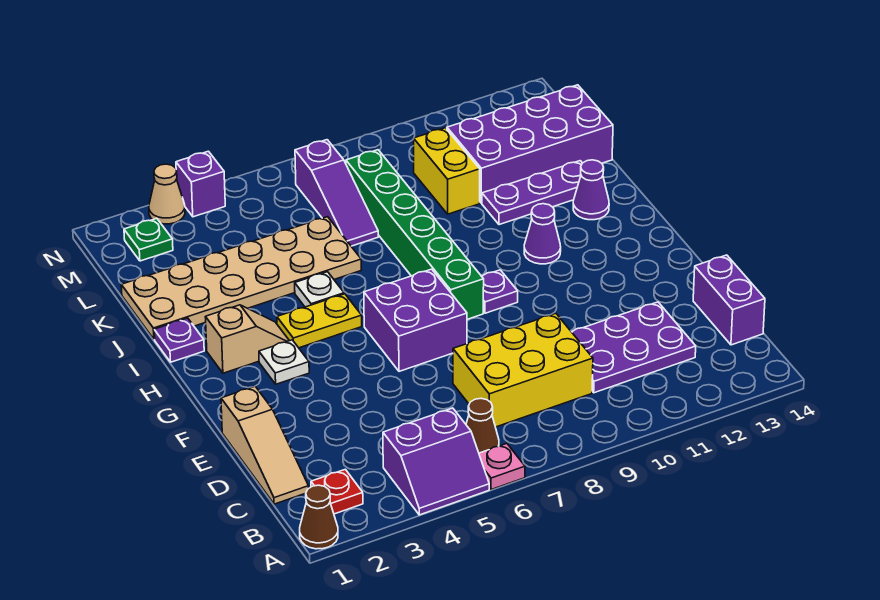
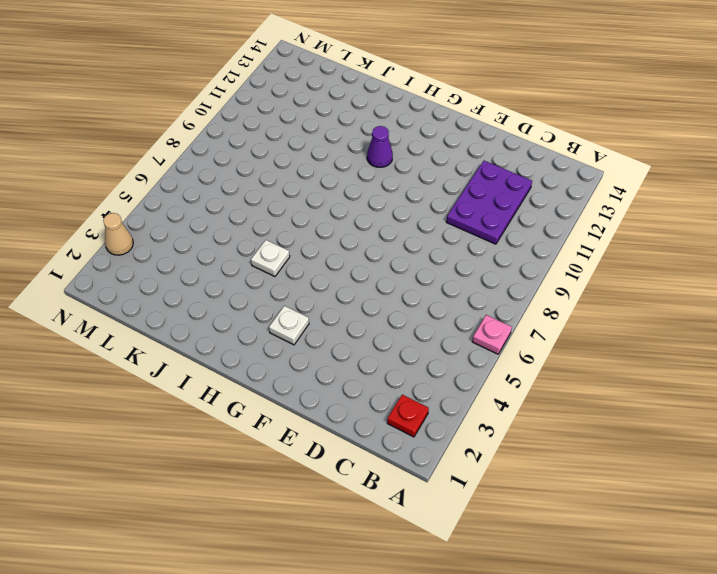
none -> brown cone A1 level 1
none -> purple slope A4:B5 level 1 top B
none -> brown cone B6 level 1

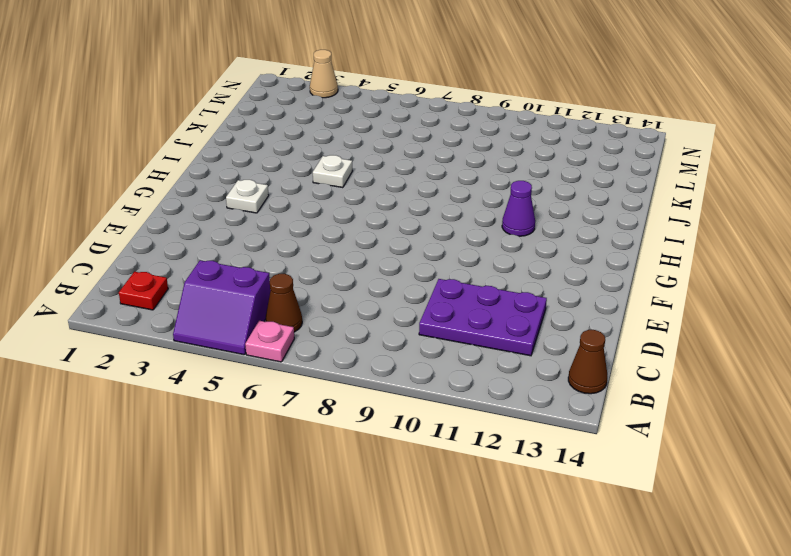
brown cone B14 level 1 -> brown cone A1 level 1
none -> tan slope C1:E1 level 1 top E
none -> yellow brick C7:D9 level 1
none -> purple brick C14:D14 level 1

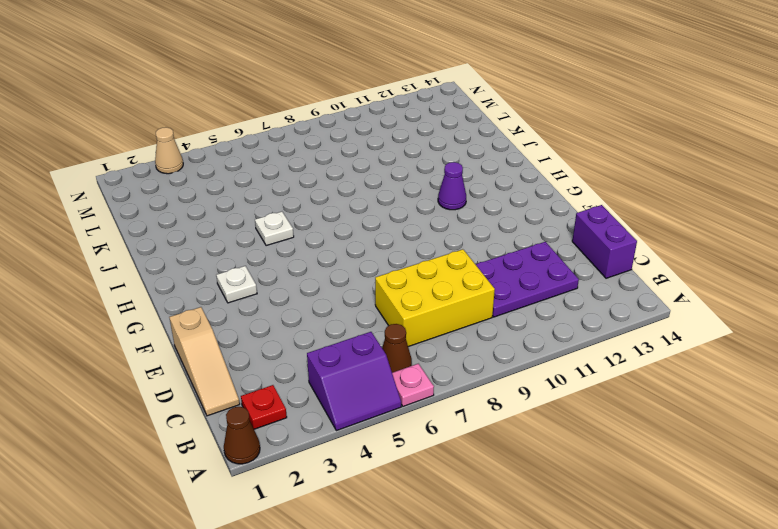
none -> purple brick F6:G7 level 1
none -> green brick G8:L8 level 1
none -> purple plate G9 level 1

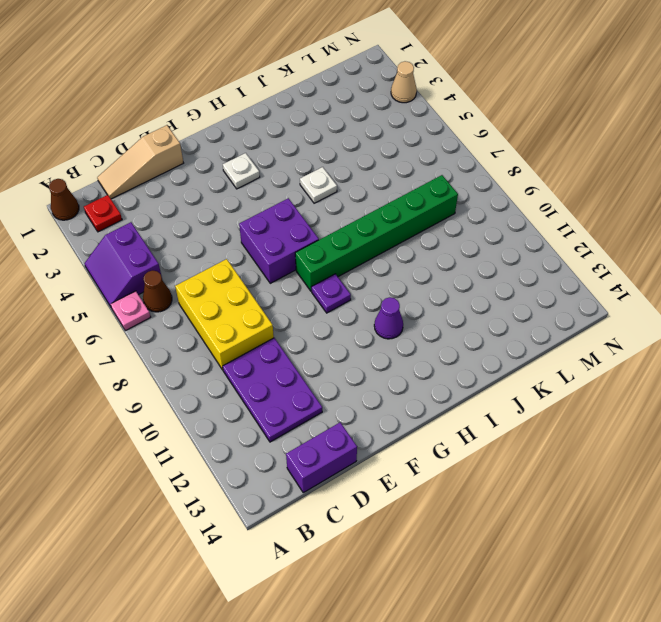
none -> tan slope H2:H3 level 1 top 2
none -> yellow plate H4:H5 level 1
none -> purple plate I1 level 1

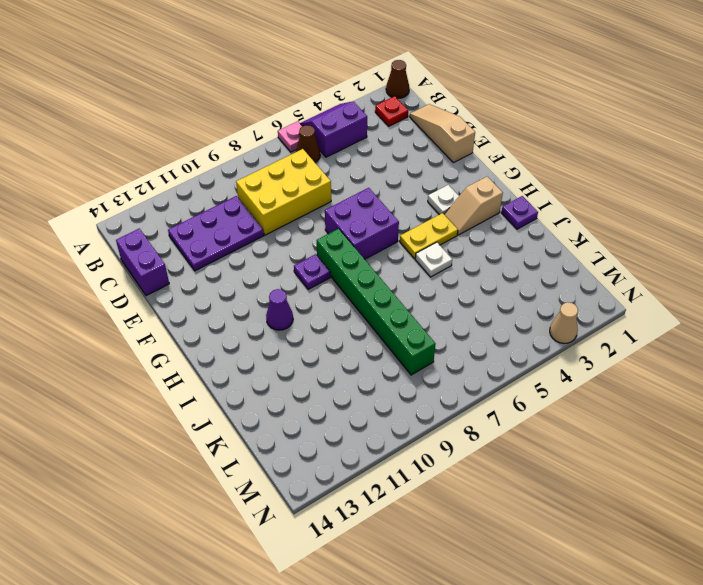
none -> purple cone I13 level 1
none -> tan plate J1:K6 level 1
none -> purple plate J11:J13 level 1

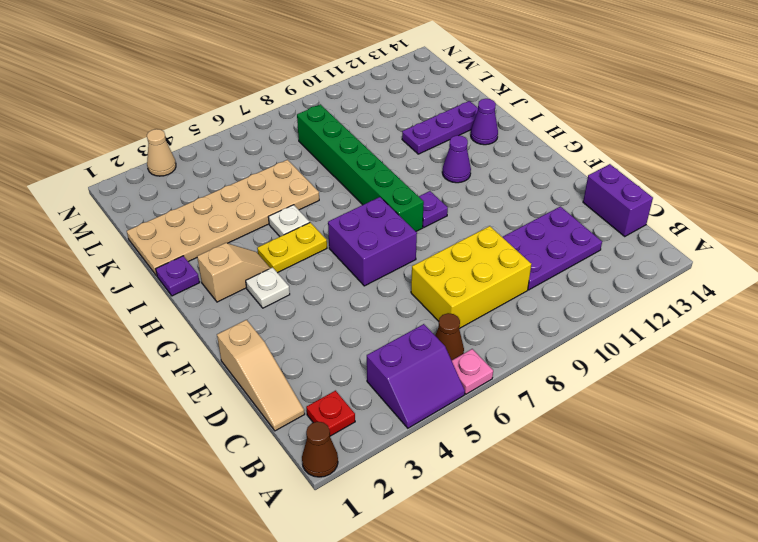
none -> purple slope K7:M7 level 1 top M
none -> yellow brick K10:L10 level 1
none -> purple brick K11:L14 level 1

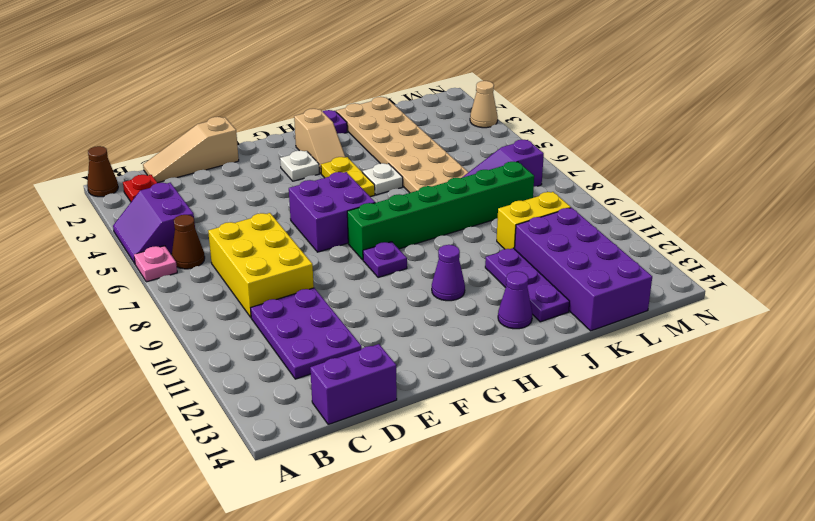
none -> green plate M2 level 1
none -> purple brick N4 level 1

